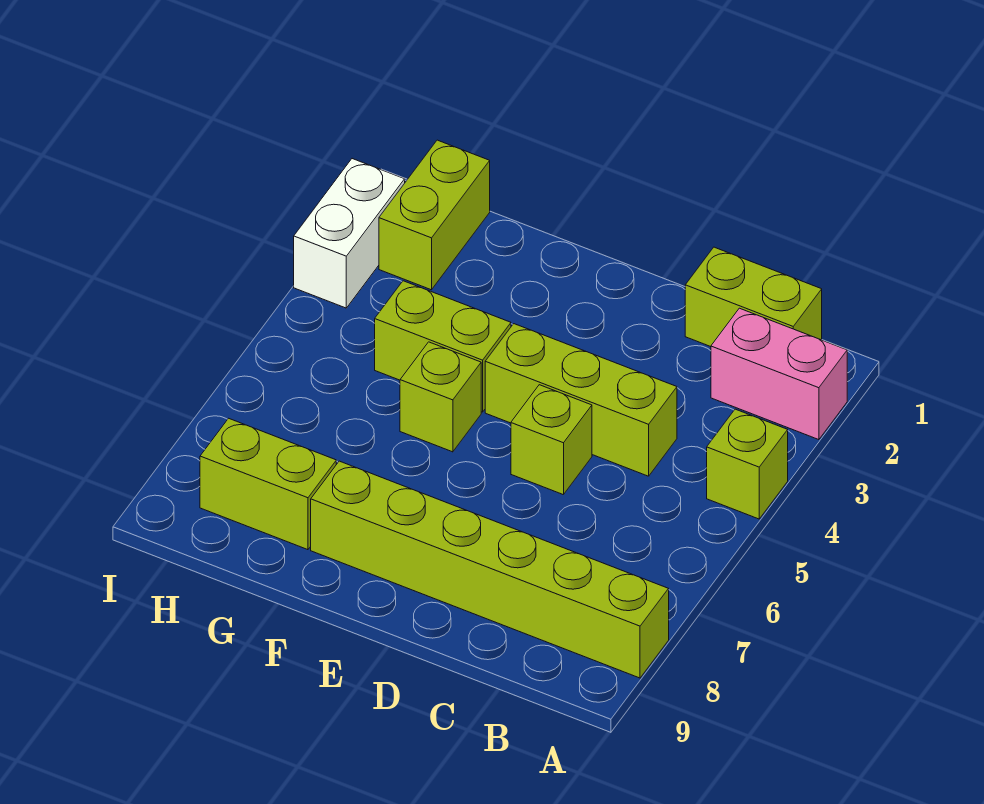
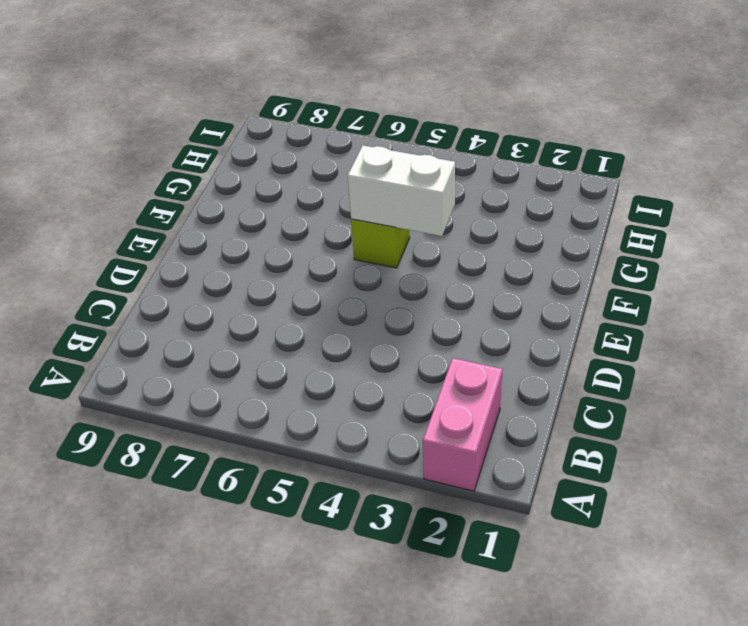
white brick F4:F5 level 2 -> white brick I2:I3 level 1
none -> lime brick A4 level 1
none -> lime brick A8:F8 level 1

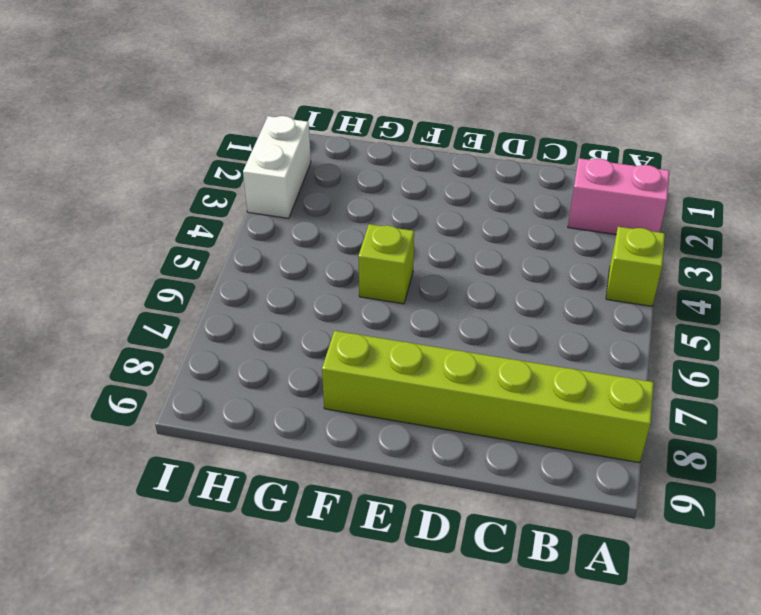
none -> lime brick B1:C1 level 1
none -> lime brick C4:E4 level 1

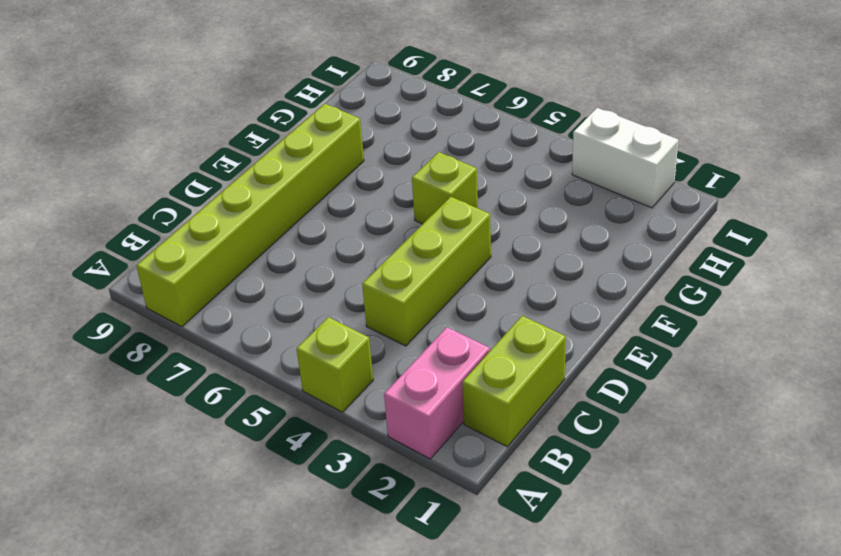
none -> lime brick D5 level 1
none -> lime brick F4:G4 level 1

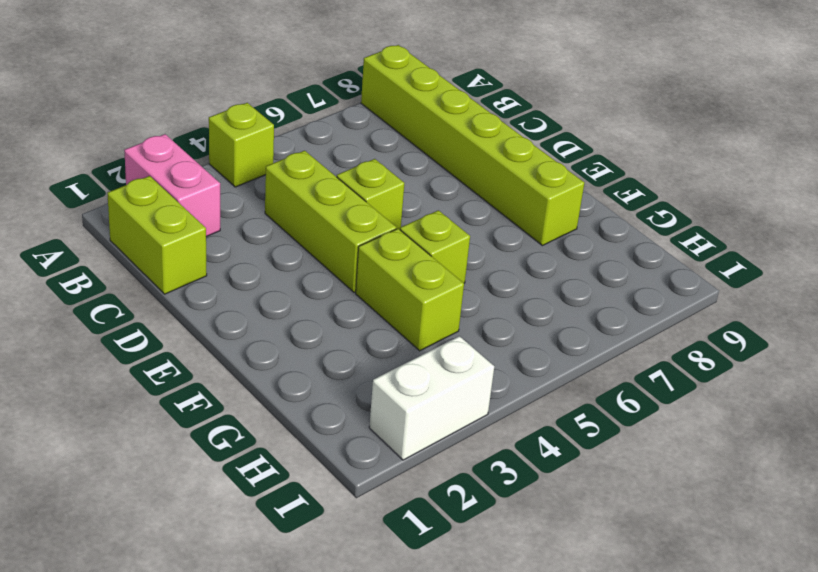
none -> lime brick G8:H8 level 1
none -> lime brick H1:H2 level 1

